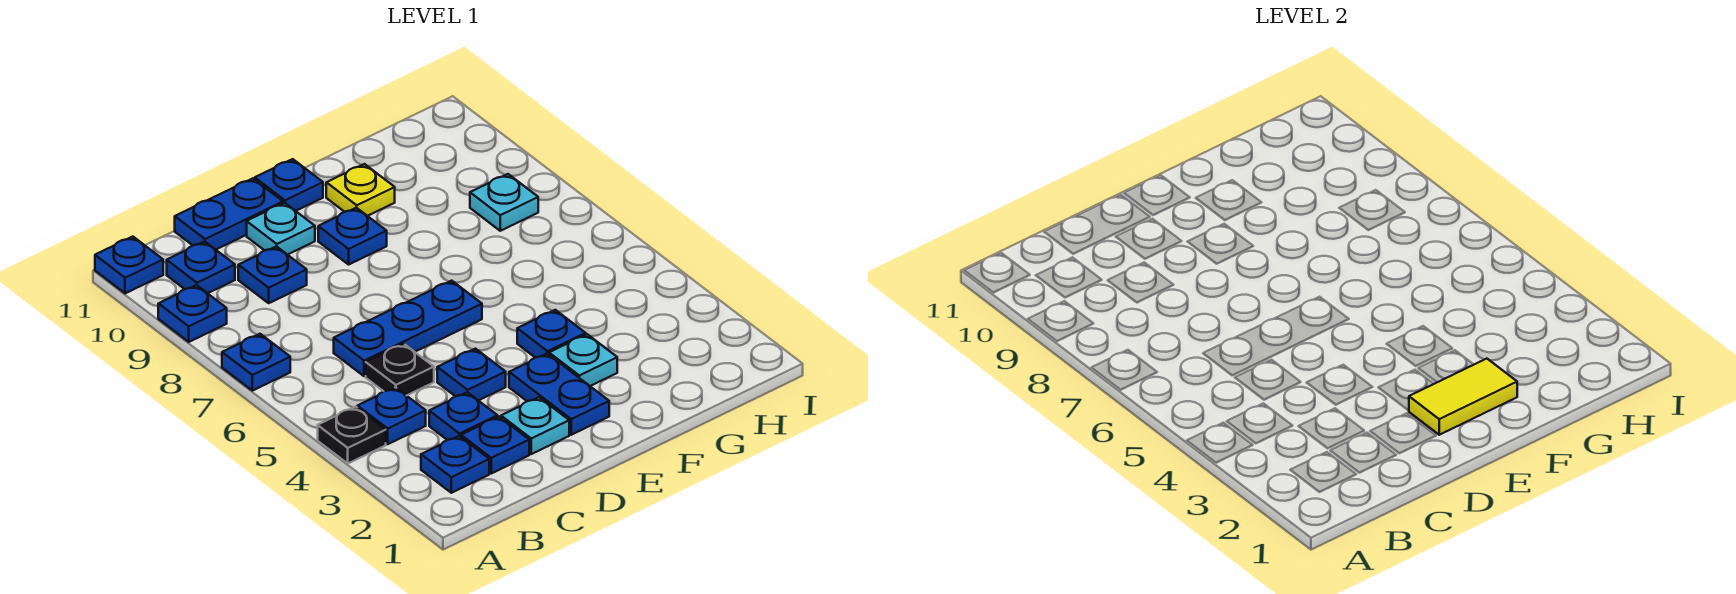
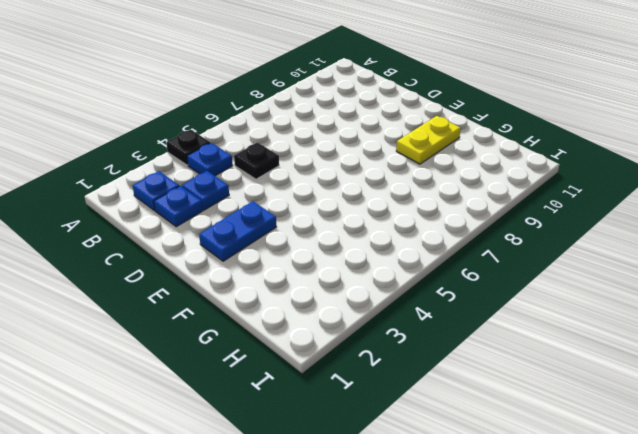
yellow plate F9:F10 level 1 -> yellow plate F10 level 1
none -> blue plate A7 level 1
none -> blue plate A9 level 1
none -> blue plate A11 level 1

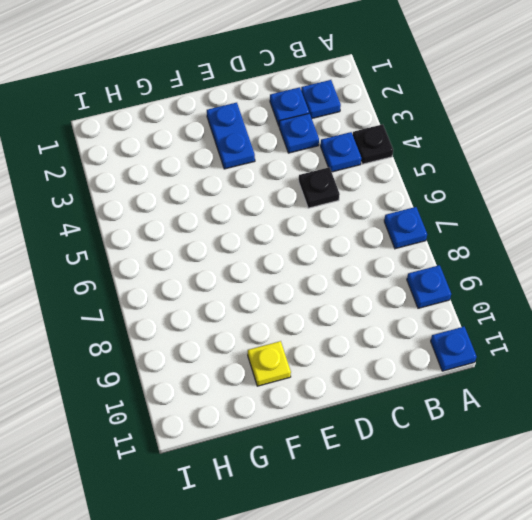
none -> blue plate B10 level 1
none -> blue plate C6:E6 level 1
none -> blue plate C9 level 1

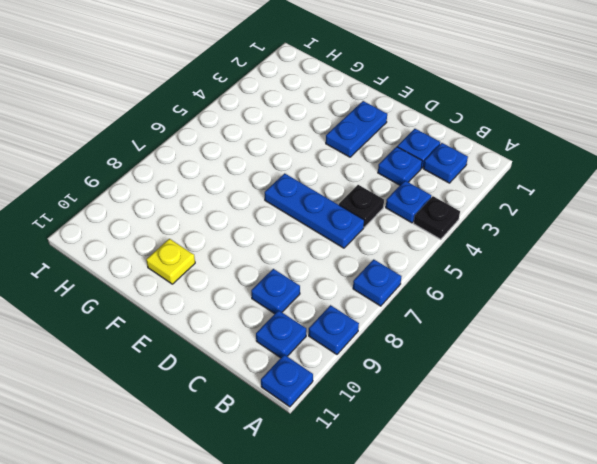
none -> blue plate C11:D11 level 1
none -> cyan plate D2 level 1
none -> blue plate D4 level 1

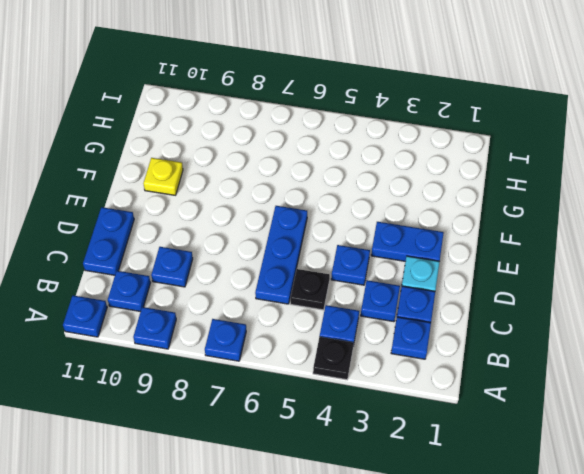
none -> cyan plate D10 level 1
none -> blue plate E9 level 1
none -> blue plate E11 level 1

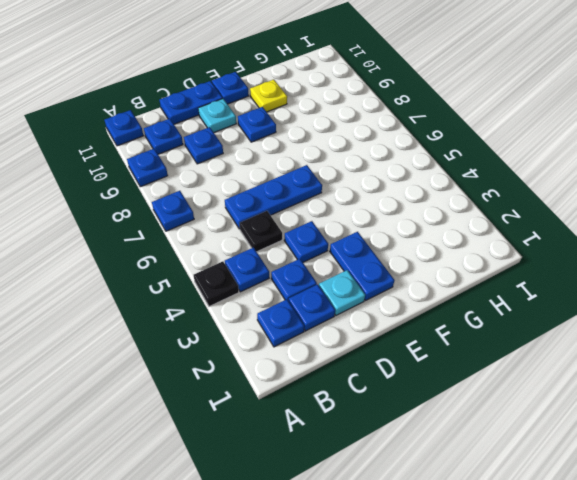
none -> cyan plate F3 level 1
none -> blue plate F4 level 1
none -> cyan plate H8 level 1

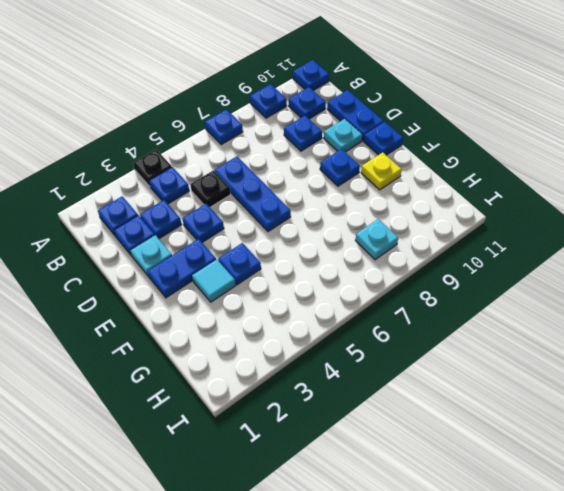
cyan tile F3 level 1 -> cyan plate F3 level 1
none -> yellow tile E2:F2 level 2

